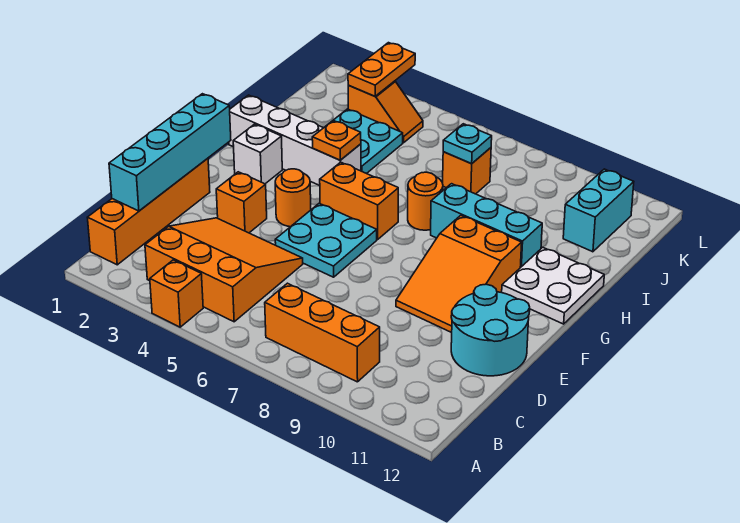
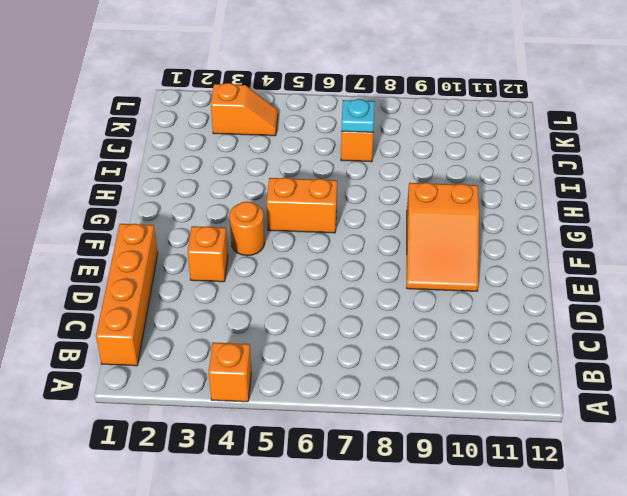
none -> orange slope B3:D5 level 1 top B
none -> orange brick B7:B9 level 1
none -> cyan round brick D11:E12 level 1

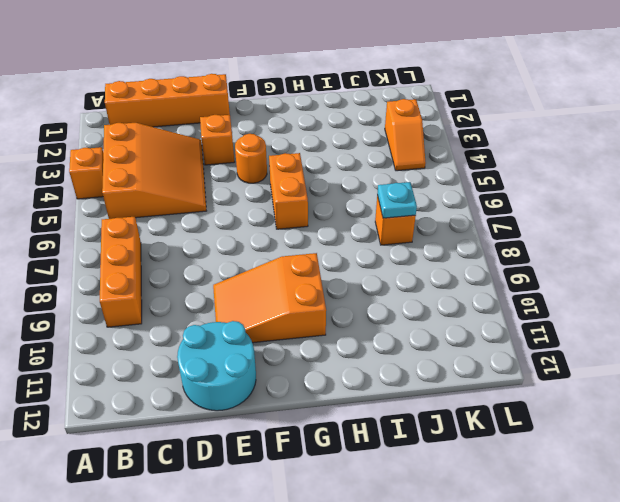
none -> cyan plate E5:F6 level 1
none -> white brick G2 level 1
none -> white plate G11:H12 level 1

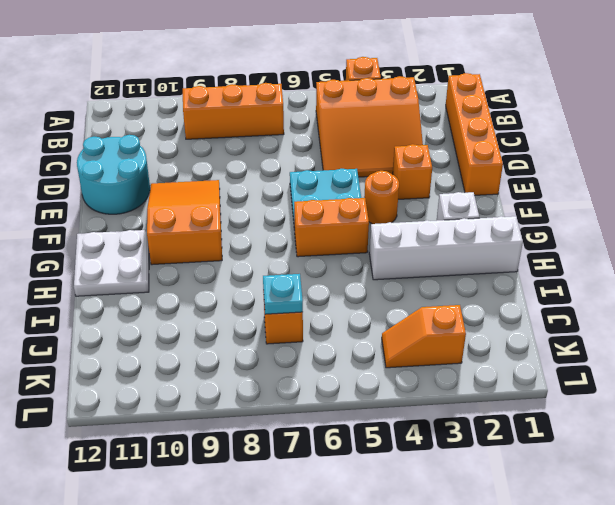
none -> orange round brick H7 level 1
none -> cyan brick H8:H10 level 1
none -> cyan plate I3:J4 level 1

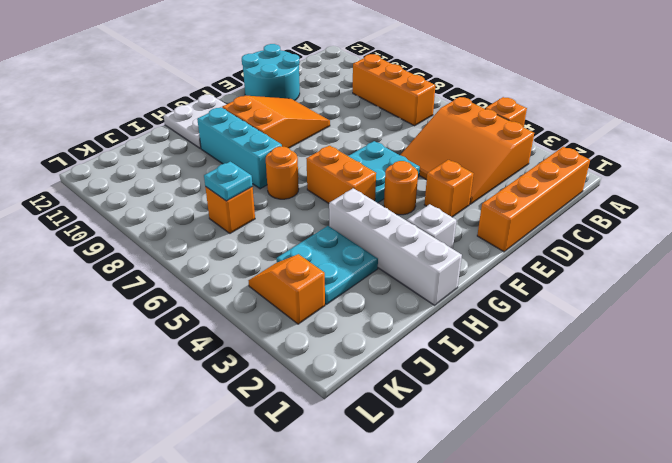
none -> cyan brick J11:K11 level 1
none -> cyan brick C1:F1 level 2
none -> orange plate H4 level 2

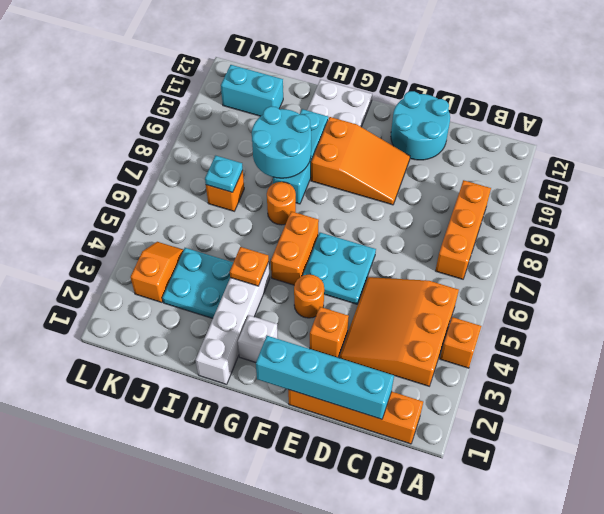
cyan round brick H8:I9 level 2 -> none
none -> orange plate K3:L3 level 2

